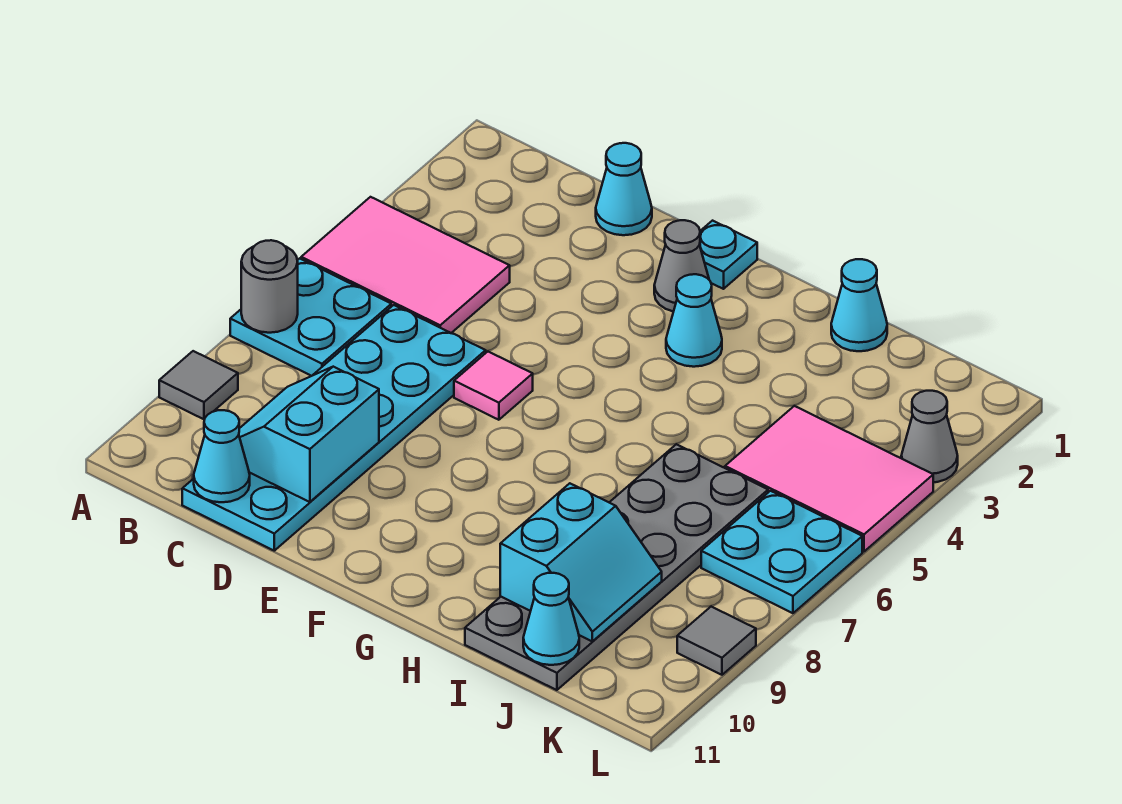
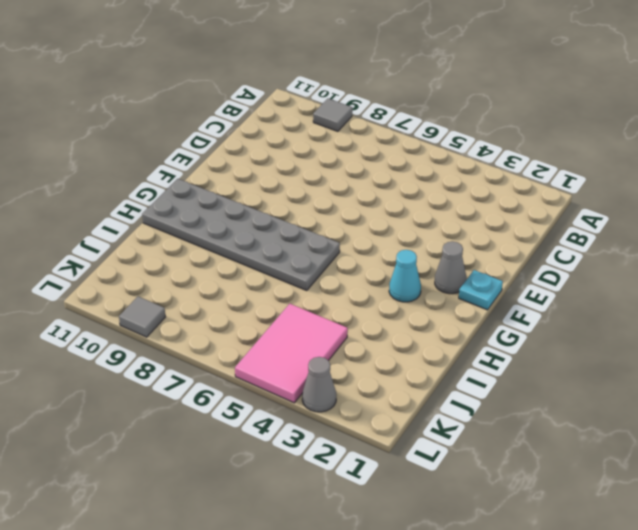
grey plate G6:H11 level 1 -> grey plate I6:J11 level 1
none -> pink tile A4:C5 level 1
none -> cyan plate A6:B7 level 1
none -> cyan plate C6:D11 level 1

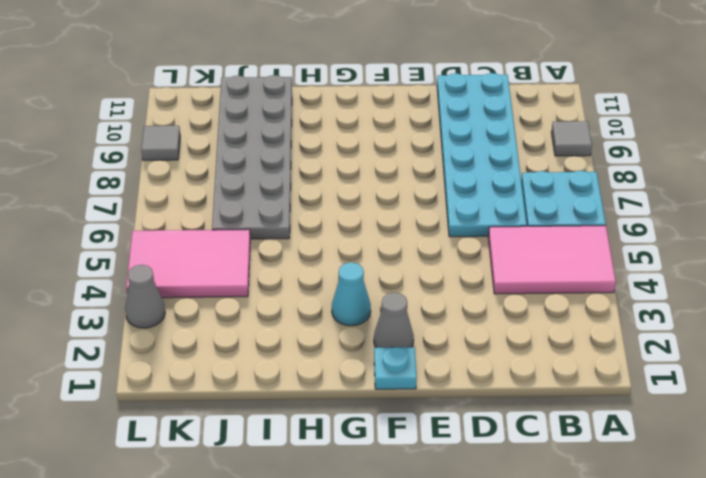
none -> cyan cone D1 level 1
none -> pink tile E6 level 1
none -> cyan cone I1 level 1

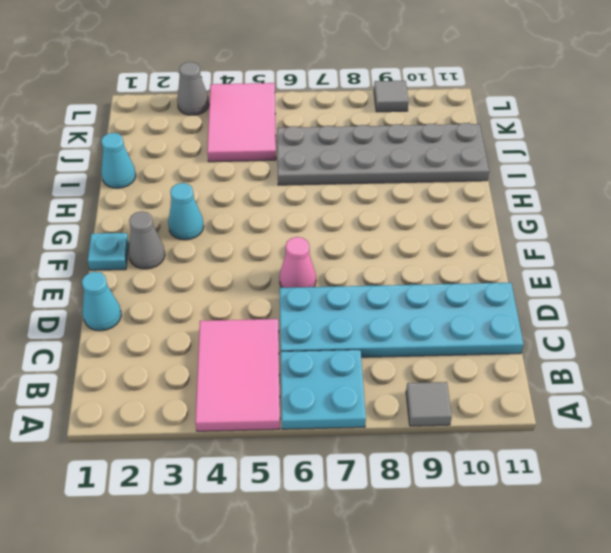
pink cone E6 level 1 -> pink tile E6 level 1
none -> cyan plate K6:L7 level 1
none -> grey round brick A7 level 2
none -> cyan slope C9:D10 level 2 top D

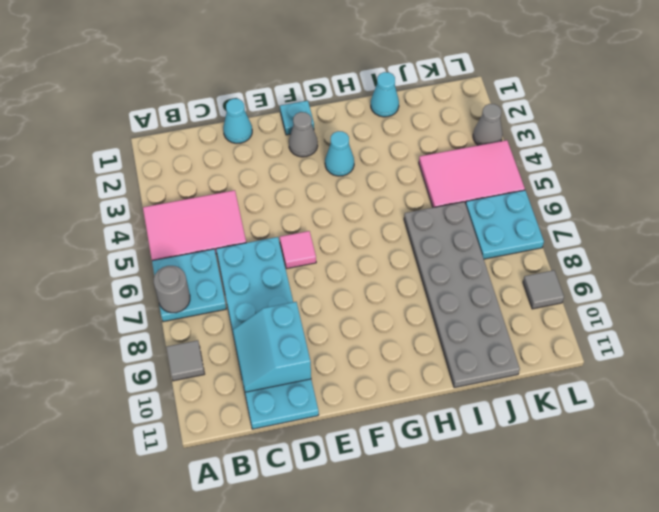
none -> cyan cone C11 level 2
none -> cyan slope I9:J10 level 2 top I
none -> cyan cone J11 level 2

